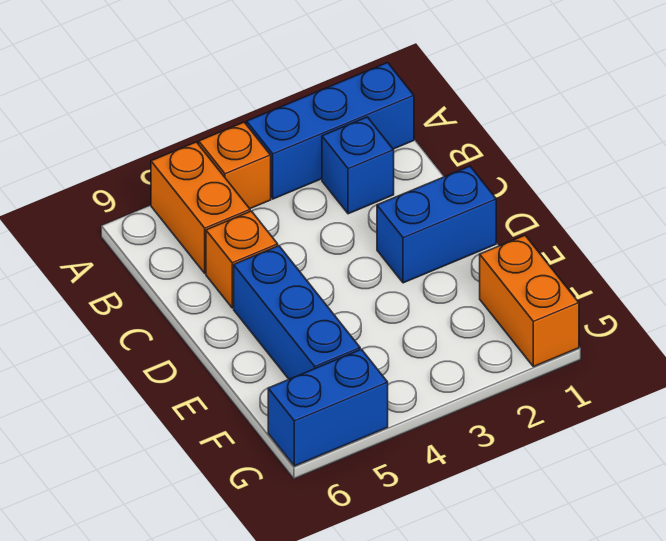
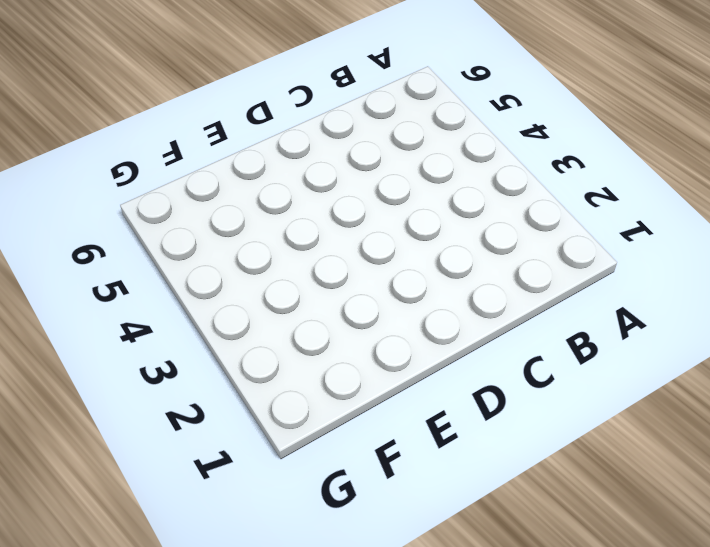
none -> blue brick A1:A3 level 1
none -> orange brick A4 level 1

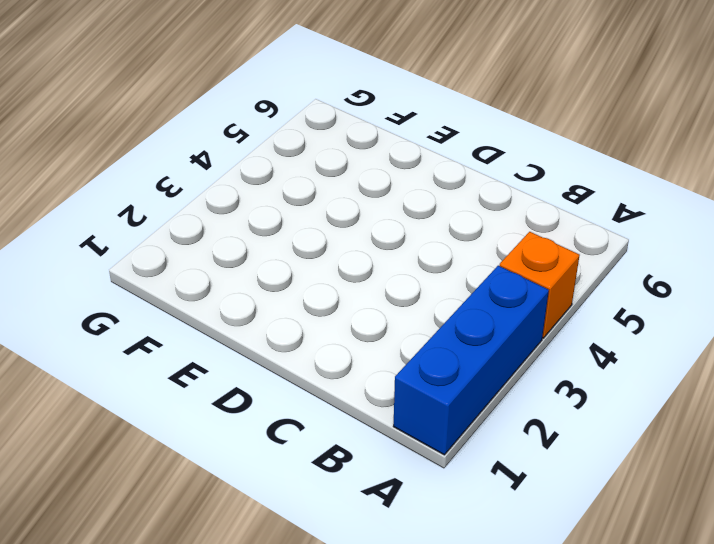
none -> orange brick A5:B5 level 1
none -> blue brick B2 level 1

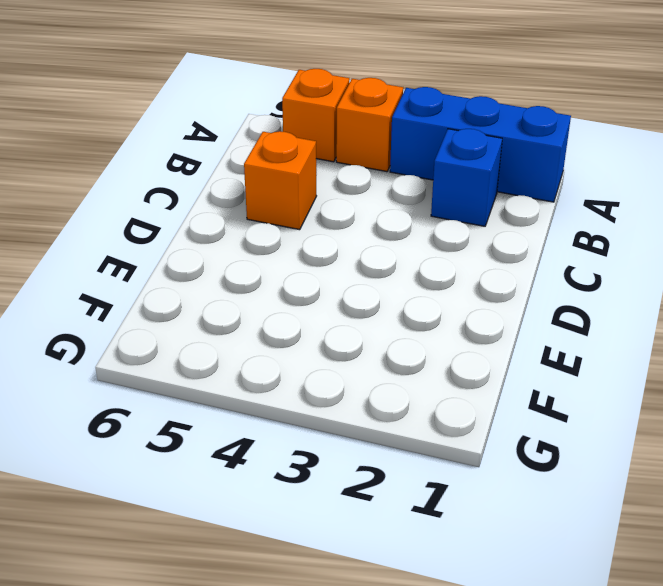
orange brick A5 level 1 -> orange brick A5:B5 level 1
none -> blue brick D1:D2 level 1
none -> blue brick D5:F5 level 1

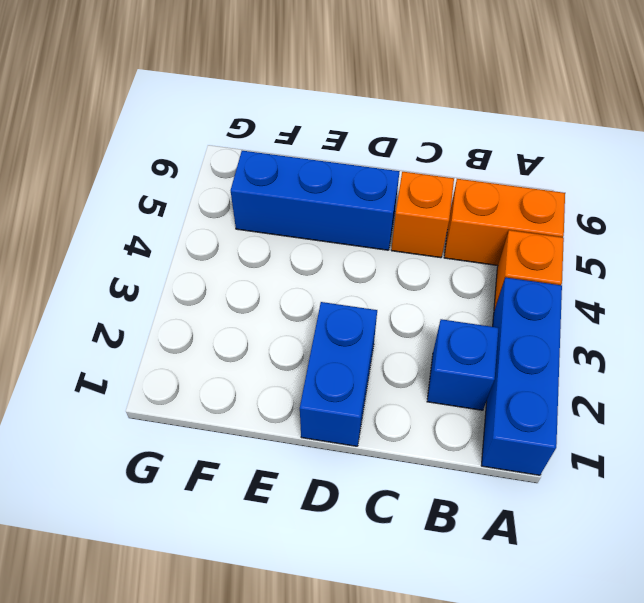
none -> orange brick F1:G1 level 1
none -> blue brick G5:G6 level 1

